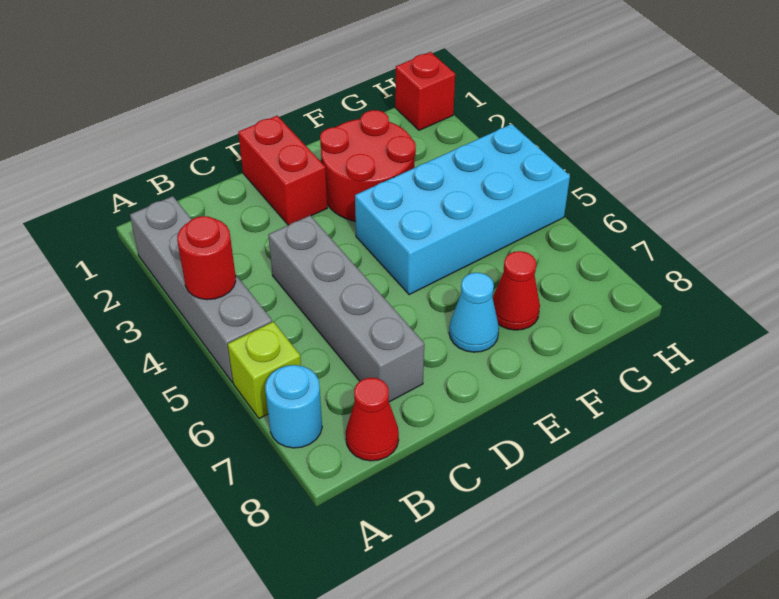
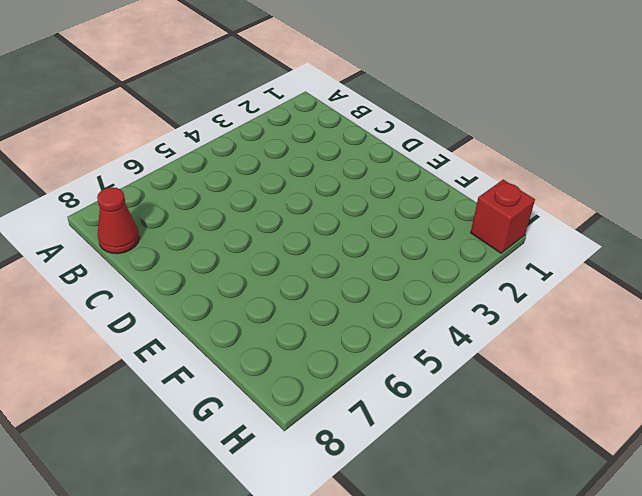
none -> grey brick A2:A5 level 1
none -> lime brick A6 level 1
none -> cyan round brick A7 level 1

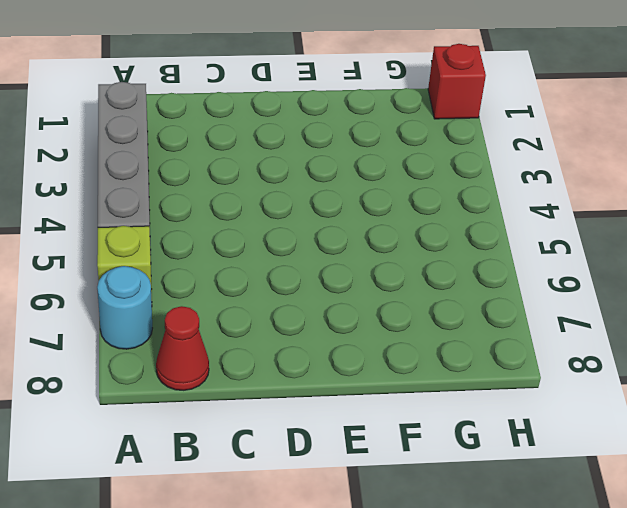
none -> grey brick C4:C7 level 1
none -> red brick D1:D2 level 1
none -> red round brick E2:F3 level 1

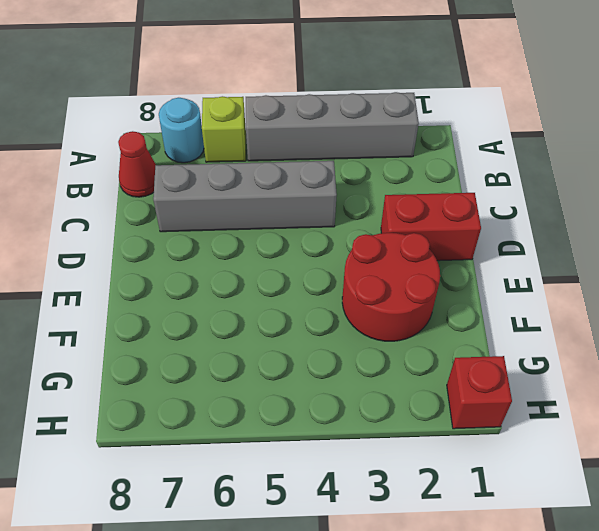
none -> cyan brick E4:H5 level 1
none -> cyan cone E7 level 1
none -> red cone F7 level 1

